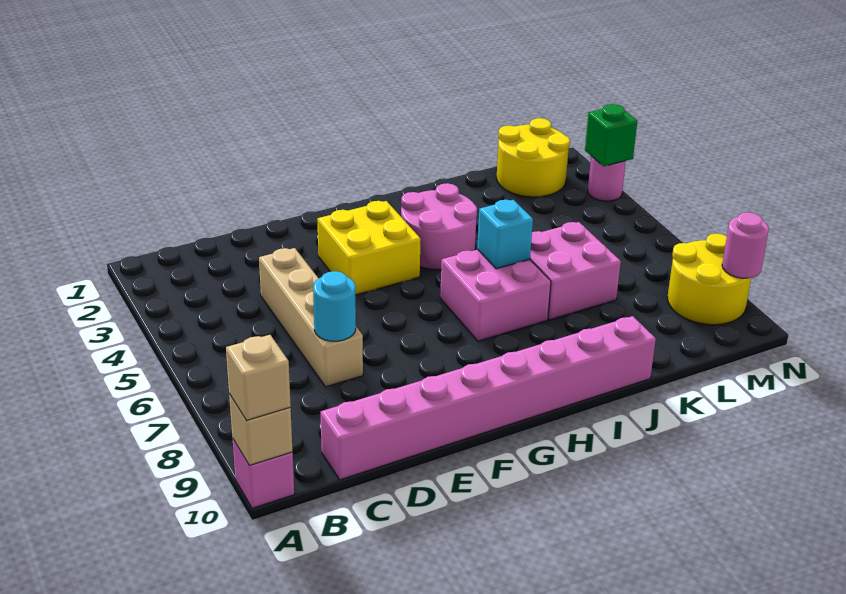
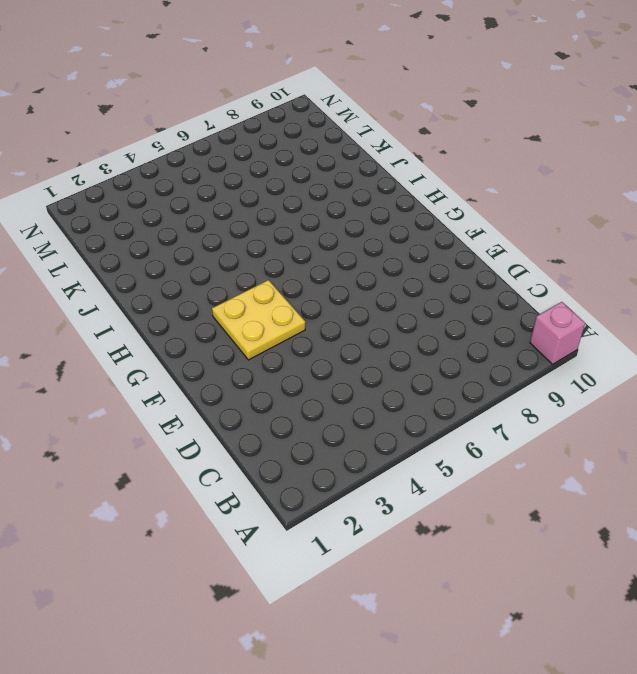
yellow plate F3:G4 level 1 -> yellow brick F3:G4 level 1
none -> pink brick C10:J10 level 1
none -> tan brick D4:D7 level 1
none -> pink round brick H3:I4 level 1

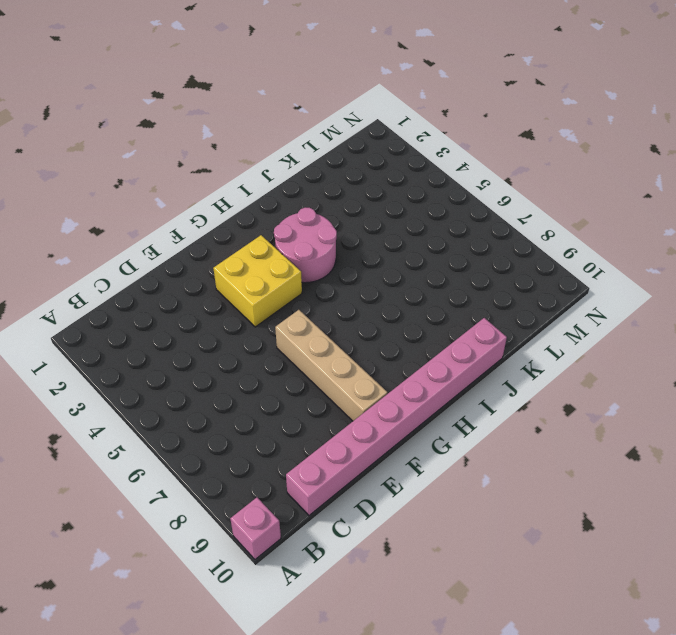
tan brick F6:F9 level 1 -> tan brick D4:D7 level 1
none -> pink brick H6:I7 level 1
none -> pink brick J6:K7 level 1
none -> yellow round brick L1:M2 level 1

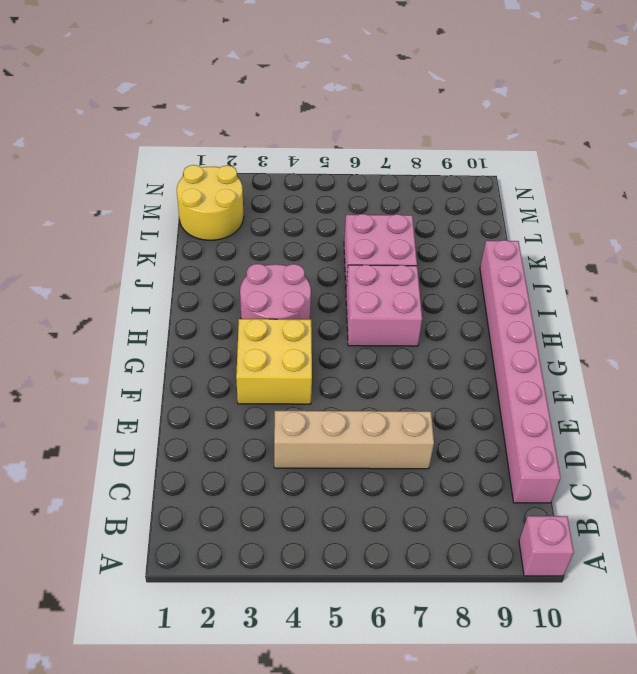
none -> yellow round brick M8:N9 level 1
none -> pink round brick N3 level 1
none -> tan brick A10 level 2

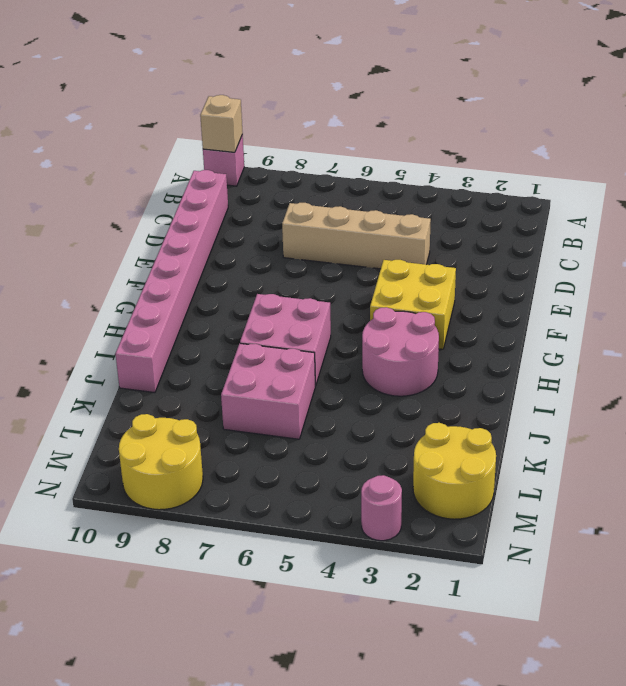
none -> cyan round brick D7 level 2
none -> cyan brick I6 level 2
none -> green brick N3 level 2

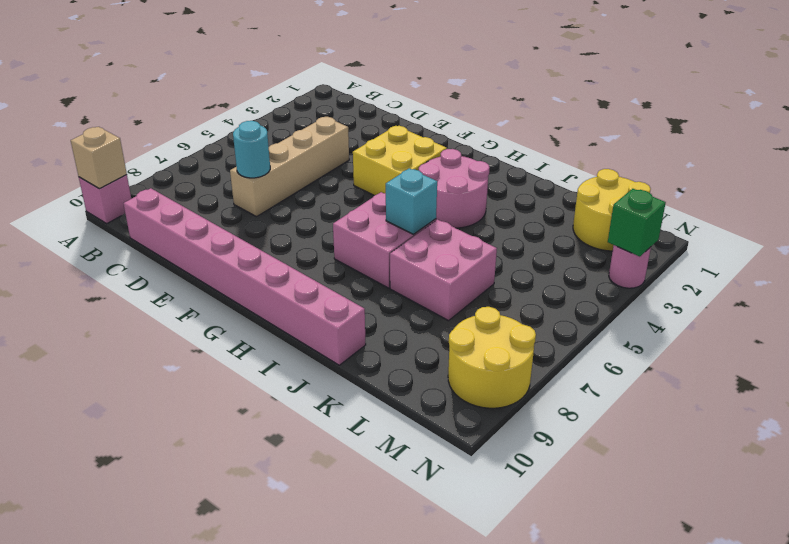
none -> pink round brick N9 level 2
none -> tan brick A10 level 3

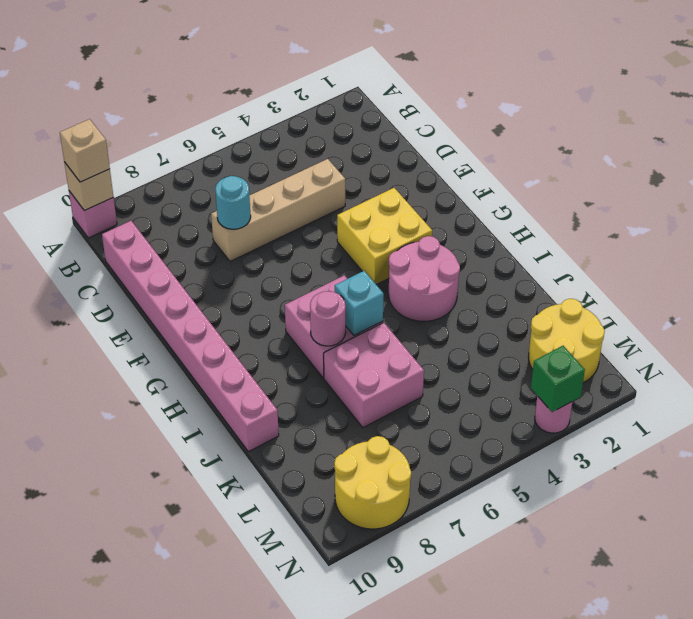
pink round brick I7 level 2 -> pink round brick N9 level 2

